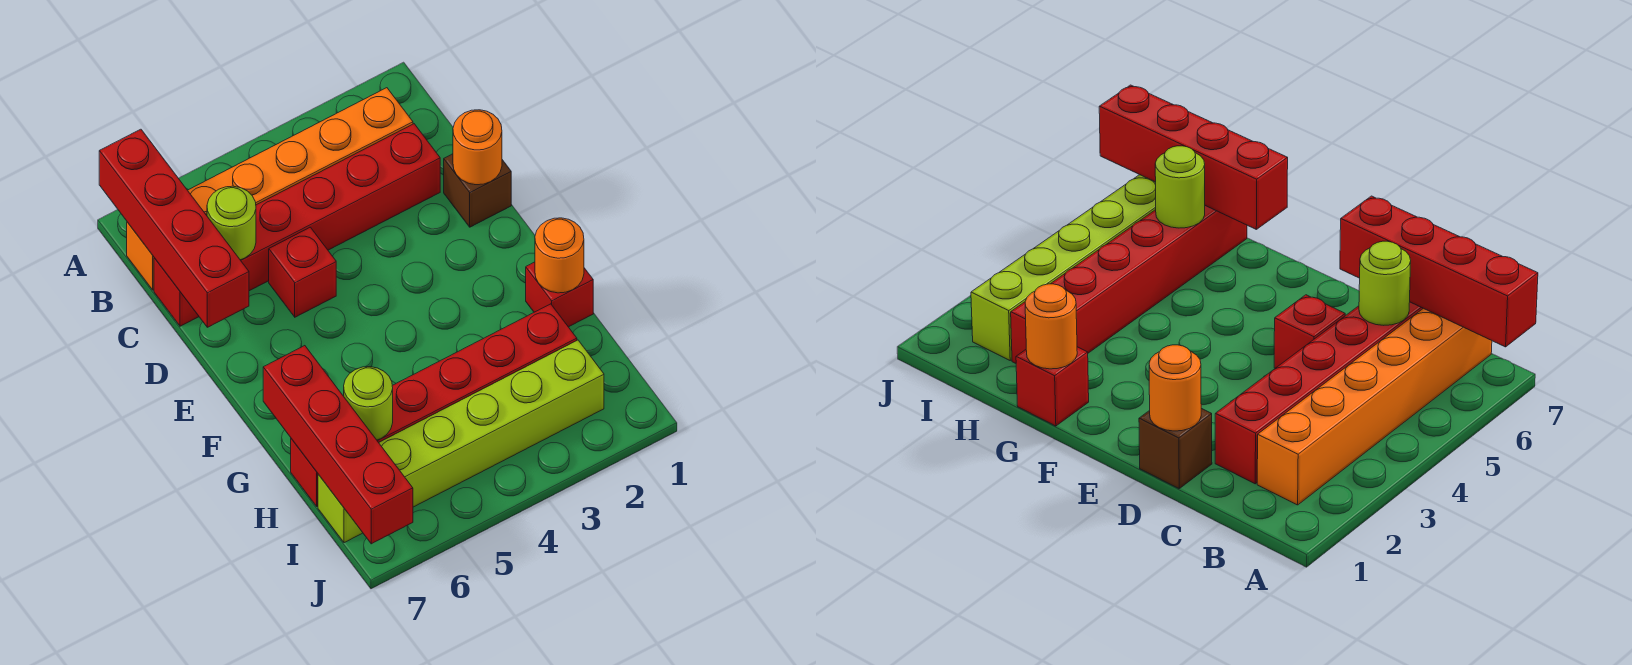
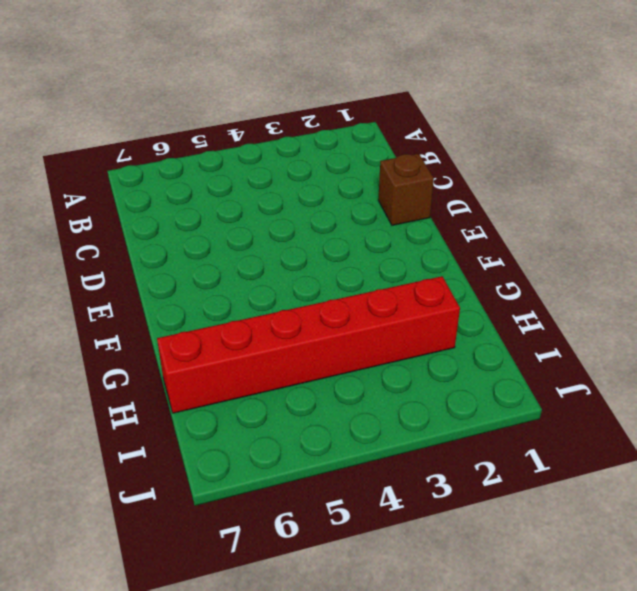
none -> orange brick B2:B7 level 1
none -> red brick C2:C7 level 1
none -> red brick D5 level 1

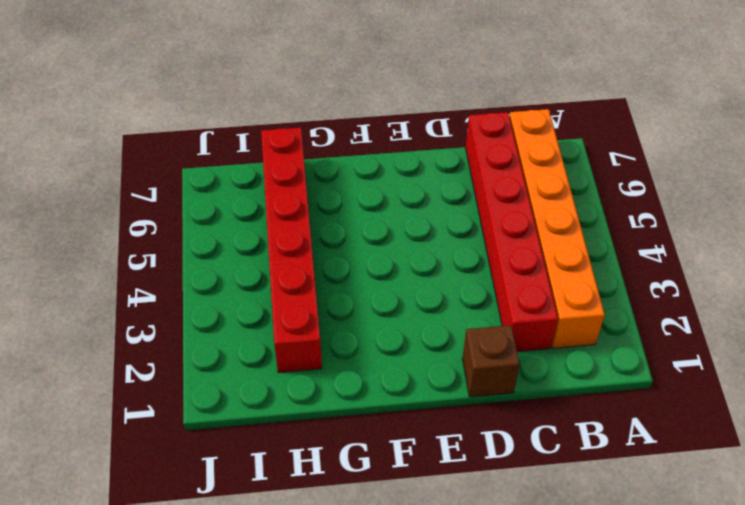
none -> red brick D5 level 1
none -> red brick G1 level 1
none -> lime brick I2:I7 level 1

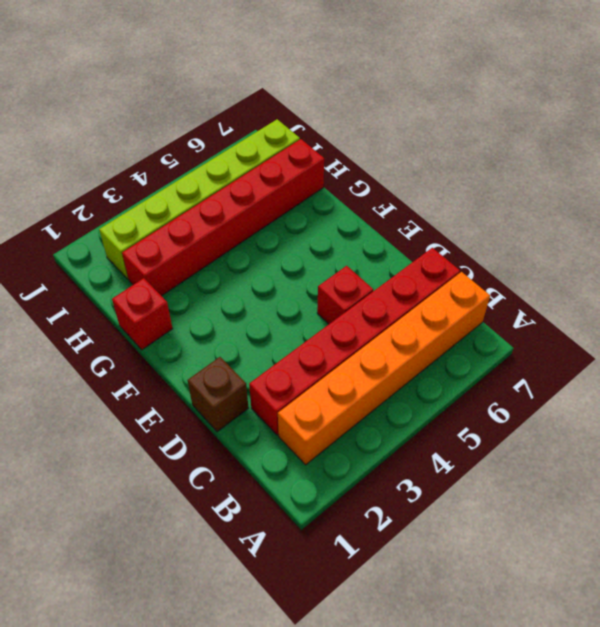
none -> red brick A7:D7 level 2
none -> lime round brick C6 level 2
none -> orange round brick D1 level 2

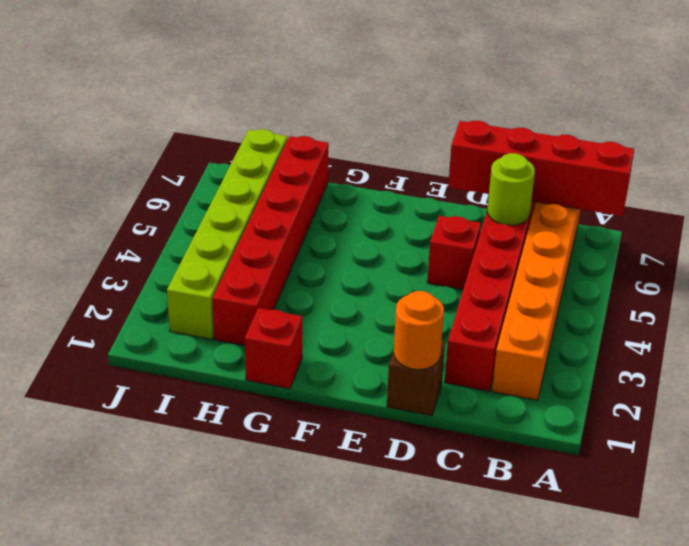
none -> orange round brick G1 level 2
none -> red brick G7:J7 level 2
none -> lime round brick H6 level 2

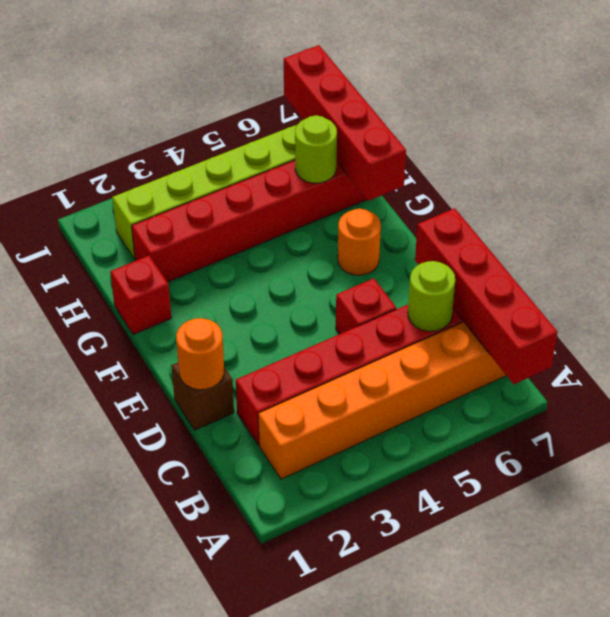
orange round brick F6 level 1 -> orange round brick G1 level 2

